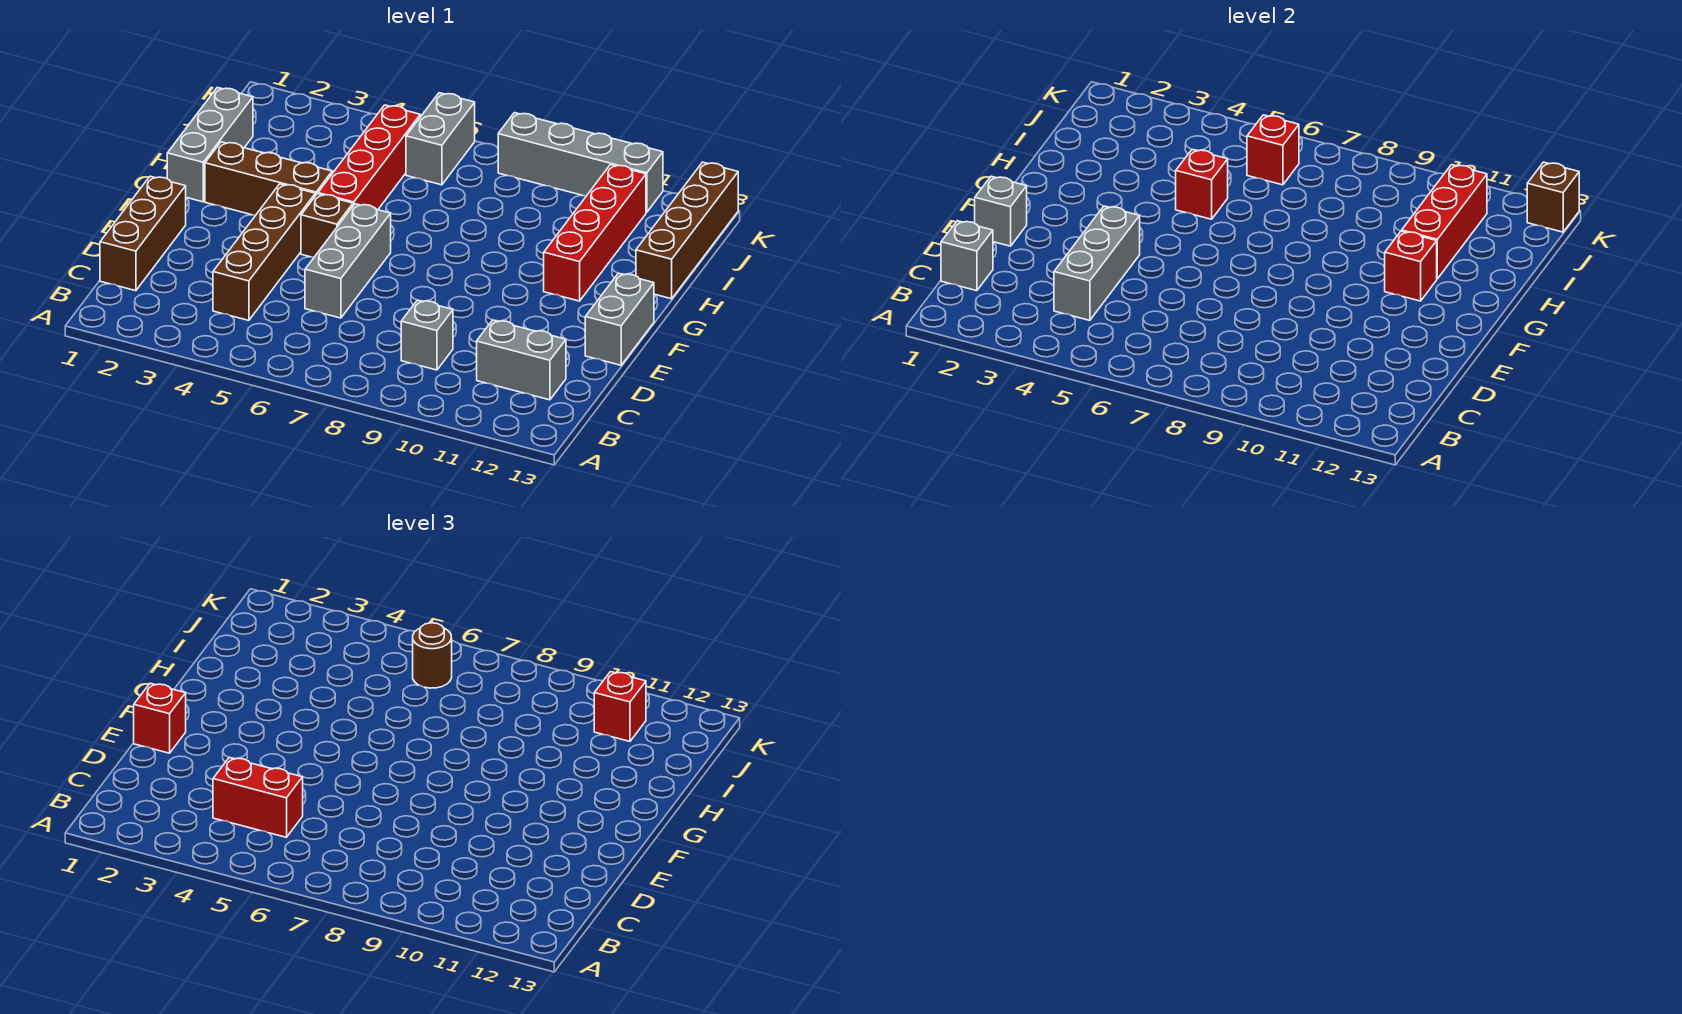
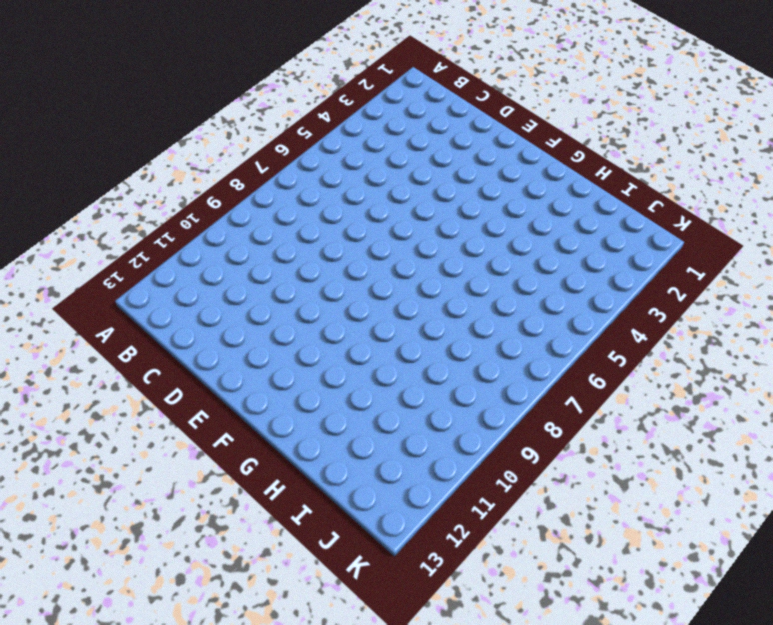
none -> brown brick C1:E1 level 1
none -> brown brick C4:F4 level 1
none -> grey brick C9 level 1

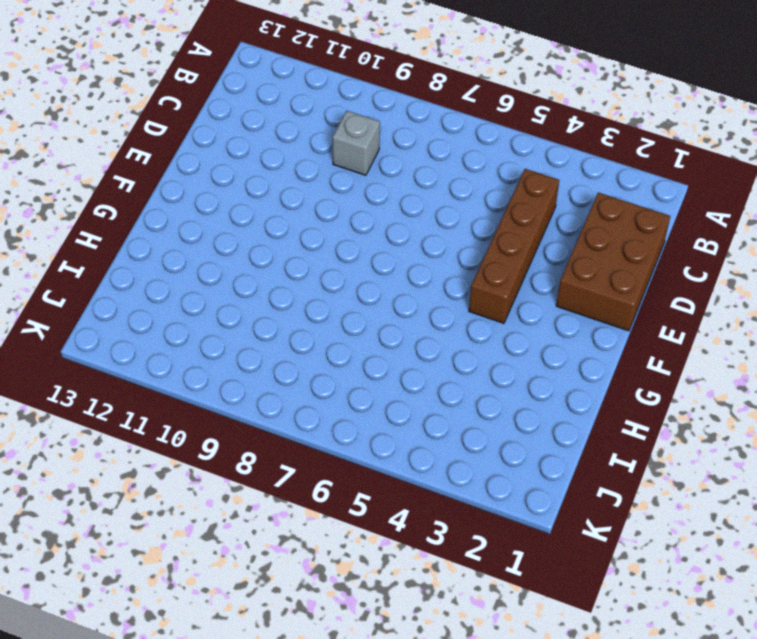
brown brick C1:E2 level 1 -> brown brick C1:E1 level 1
none -> grey brick C11:C12 level 1
none -> grey brick D6:F6 level 1
none -> grey brick E13:F13 level 1

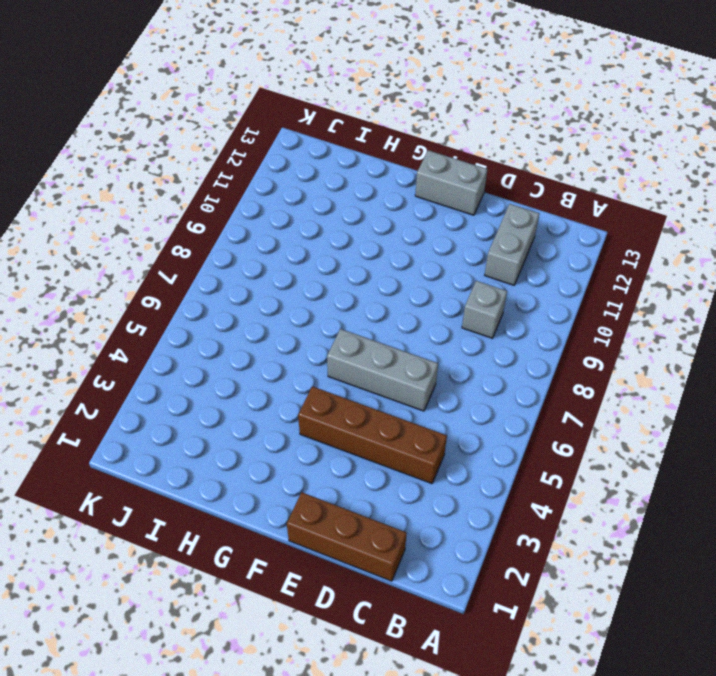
none -> brown brick F5 level 1
none -> grey brick G1:I1 level 1
none -> brown brick G2:G4 level 1

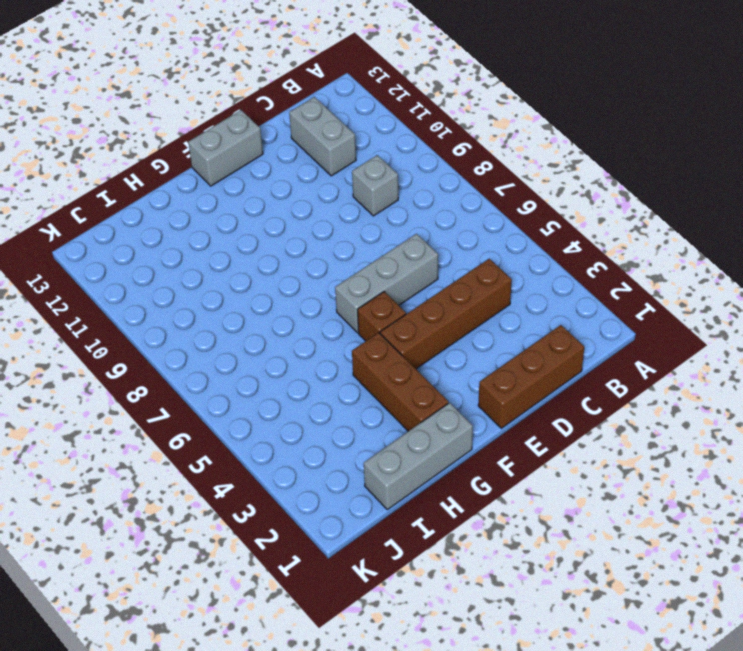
none -> red brick G5:J5 level 1
none -> red brick G11:J11 level 1
none -> brown brick H13:K13 level 1

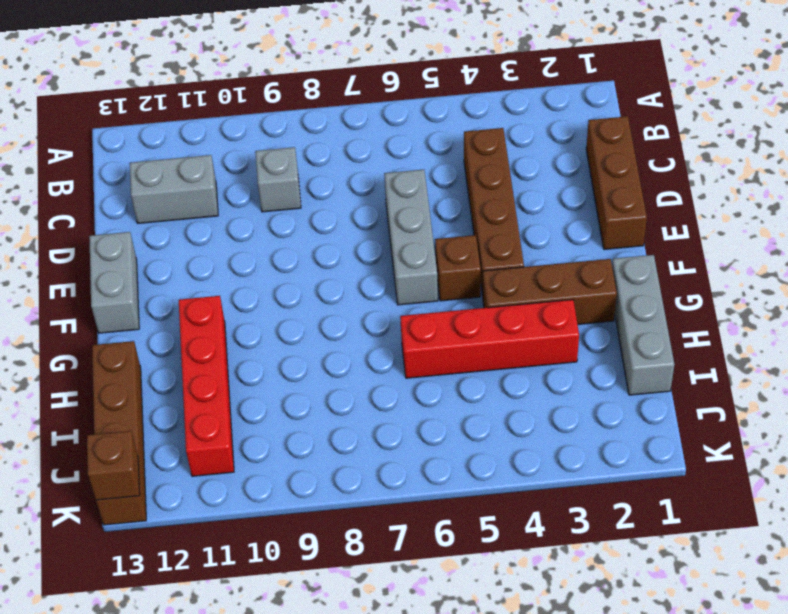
red brick H3:H6 level 1 -> red brick G5:J5 level 1
none -> grey brick J6:K6 level 1
none -> grey brick K8:K11 level 1
none -> grey brick C1 level 2

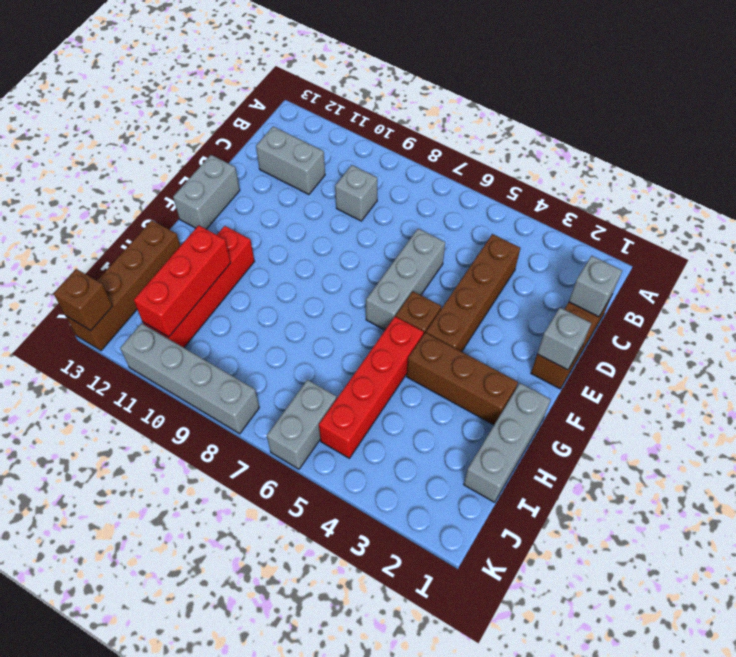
none -> grey brick C4:E4 level 2
none -> red brick G11 level 2
none -> red brick H5 level 2

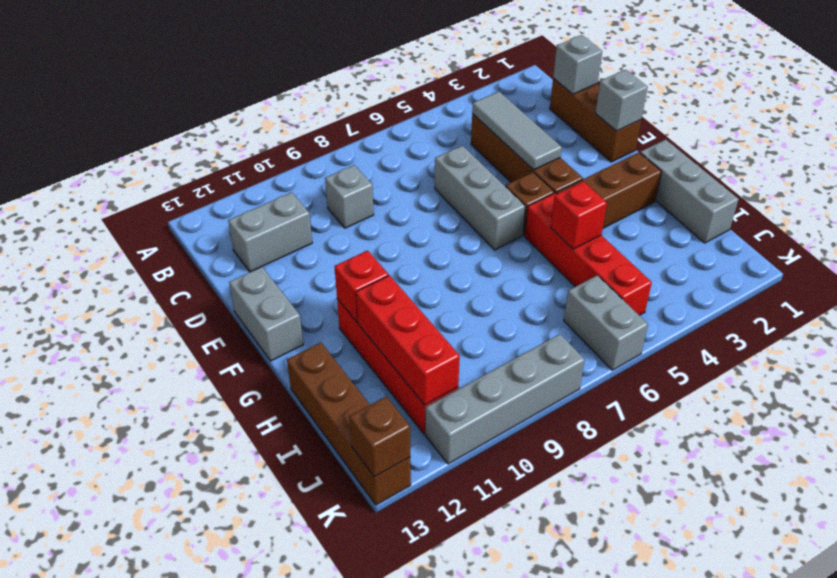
grey tile C4:E4 level 2 -> grey brick C4:E4 level 2
none -> red brick J6 level 2
none -> red brick C4:C5 level 3
none -> red brick E1 level 3

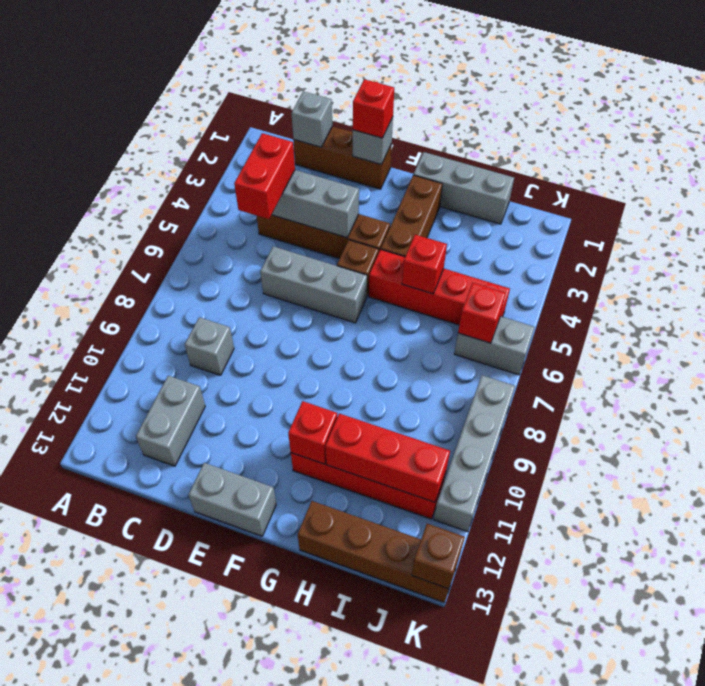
none -> brown round brick J6 level 3
none -> red brick J11 level 3

